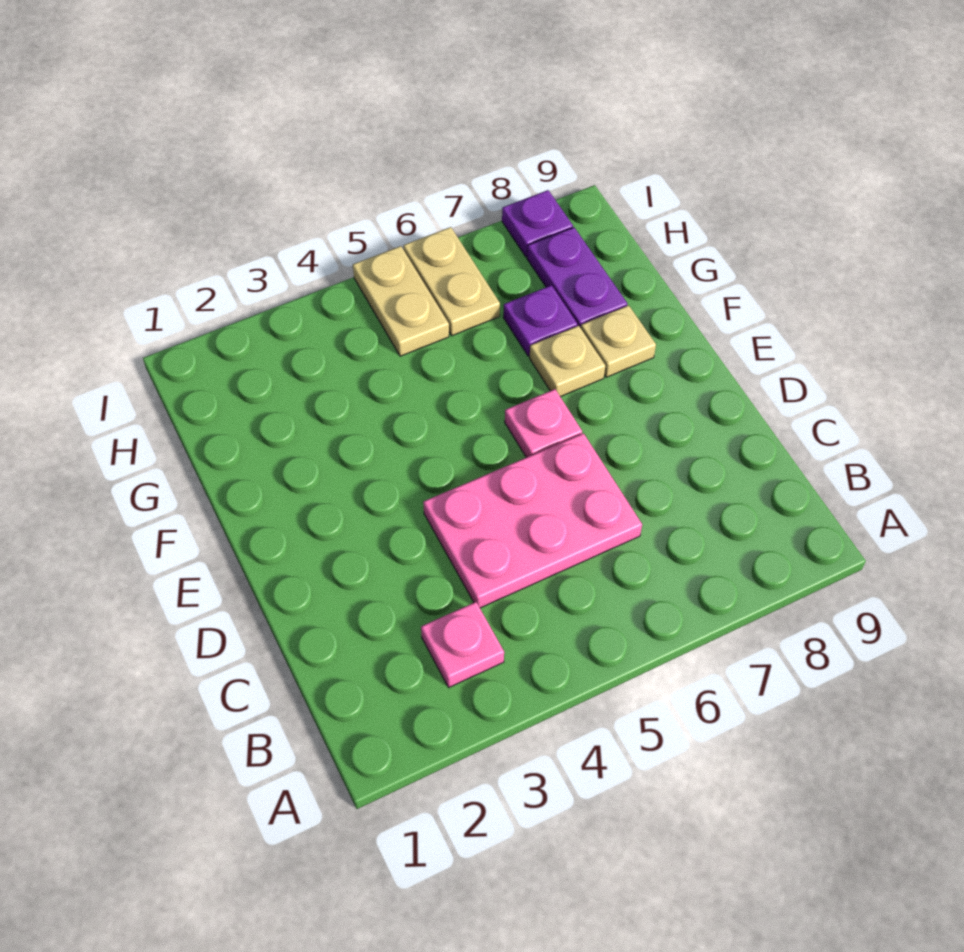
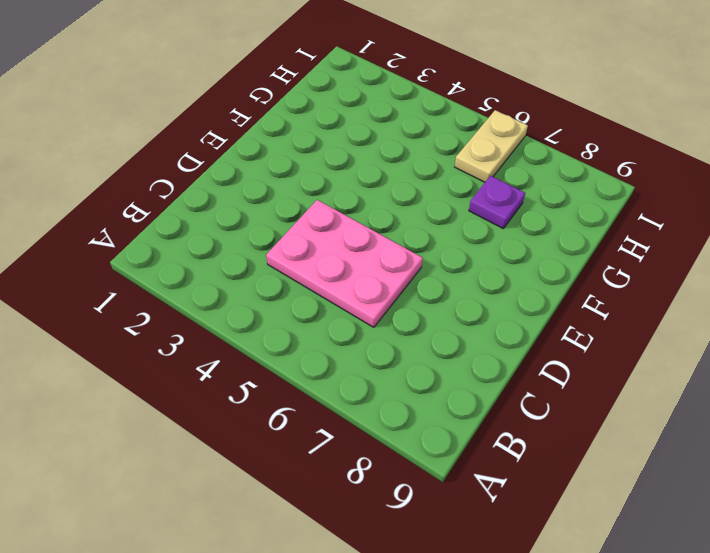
none -> pink plate B3 level 1
none -> pink plate E6 level 1

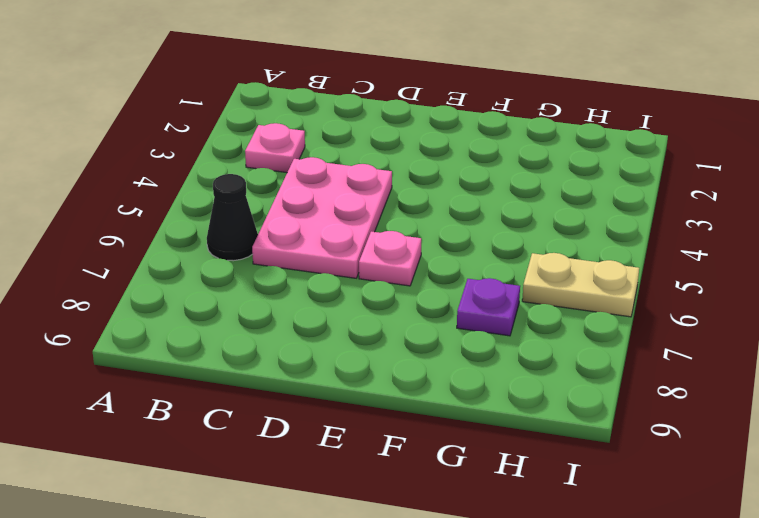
black cone B6 level 1 -> none
none -> tan plate F7 level 1
none -> tan plate F8 level 1

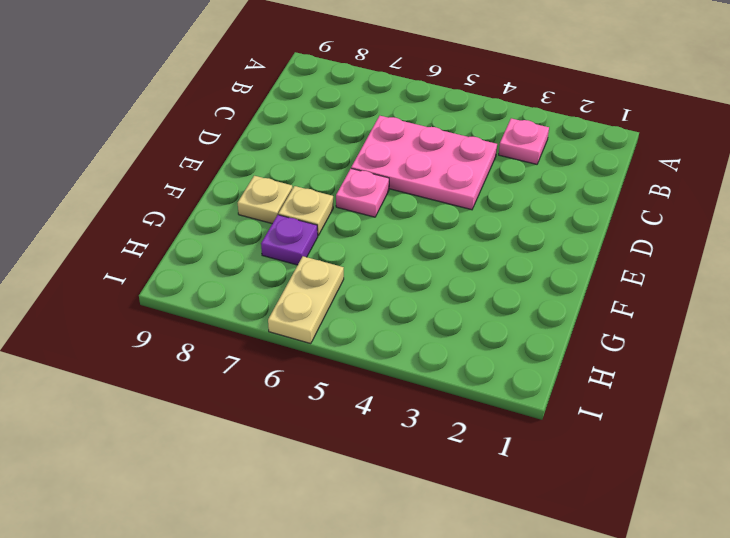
none -> purple plate G8:H8 level 1
none -> tan plate H5:I5 level 1

